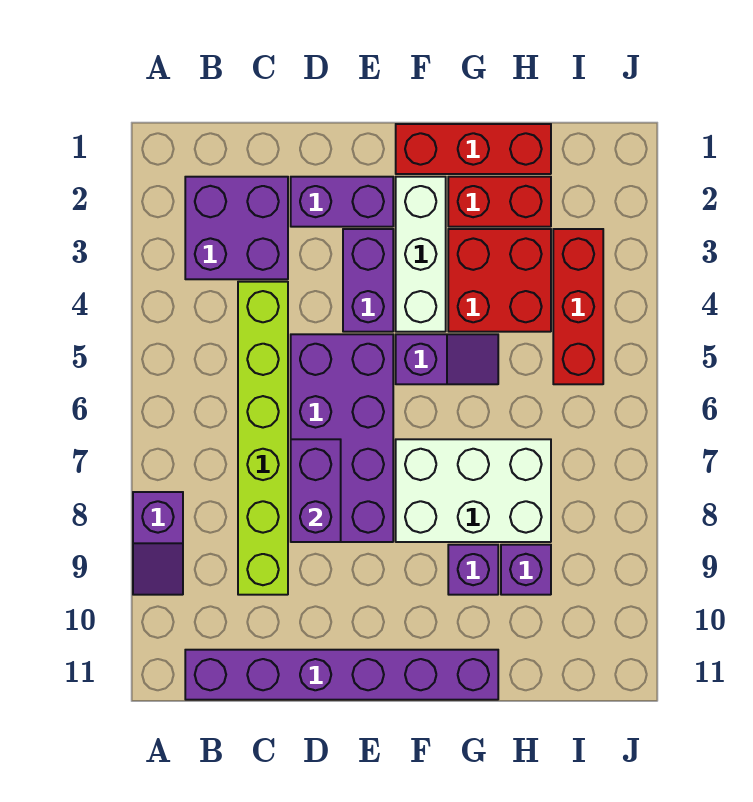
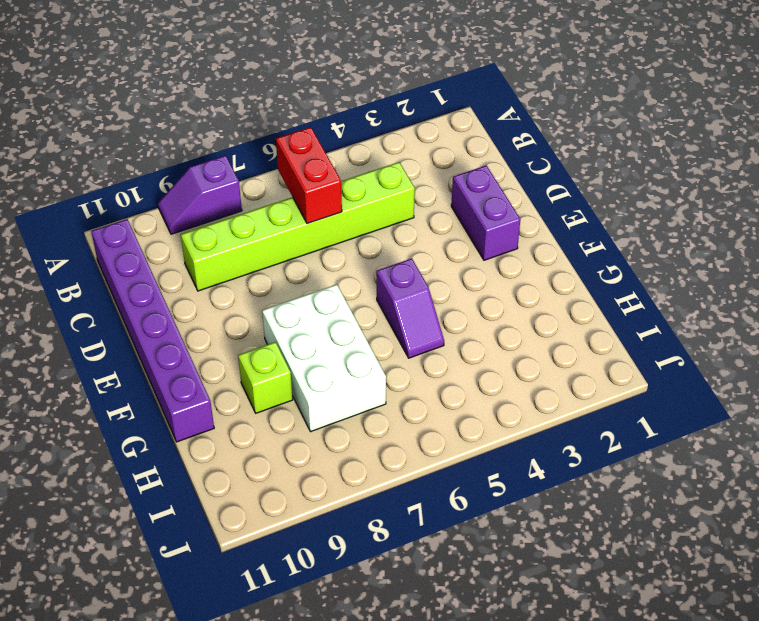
red brick B6:C6 level 2 -> red brick G2:H2 level 1
lime brick G9 level 1 -> purple brick G9 level 1
none -> purple brick B2:C3 level 1
none -> purple brick D5:E8 level 1
none -> purple brick E3:E4 level 1

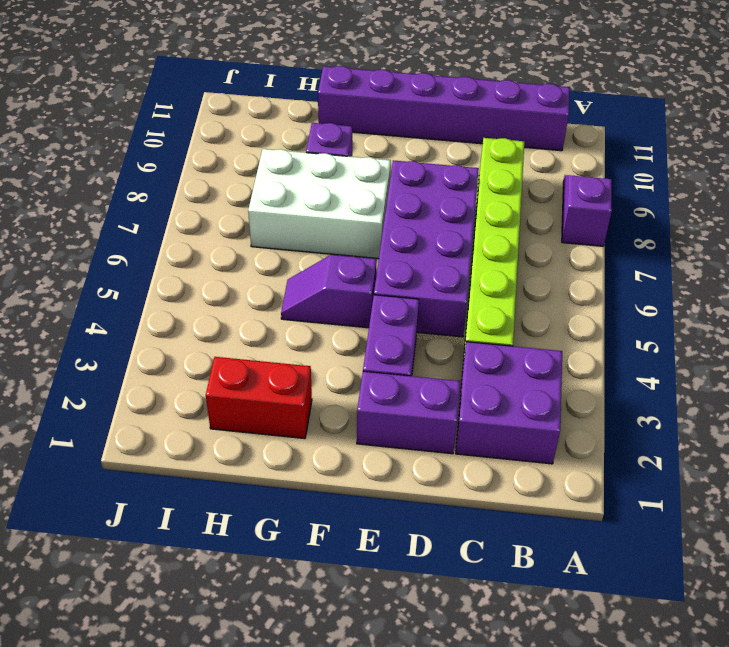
none -> red brick F1:H1 level 1
none -> white brick F2:F4 level 1
none -> red brick G3:H4 level 1

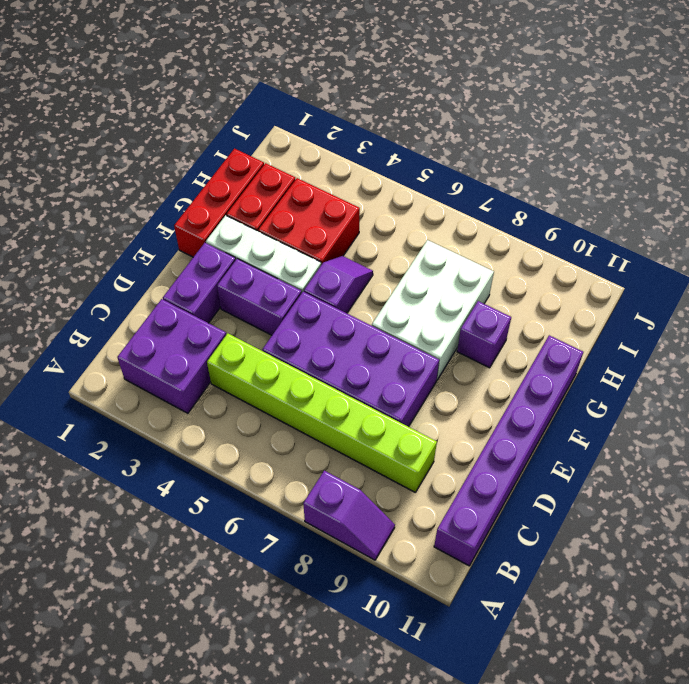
none -> purple brick H9 level 1
none -> red brick I3:I5 level 1
none -> purple brick D7:D8 level 2

